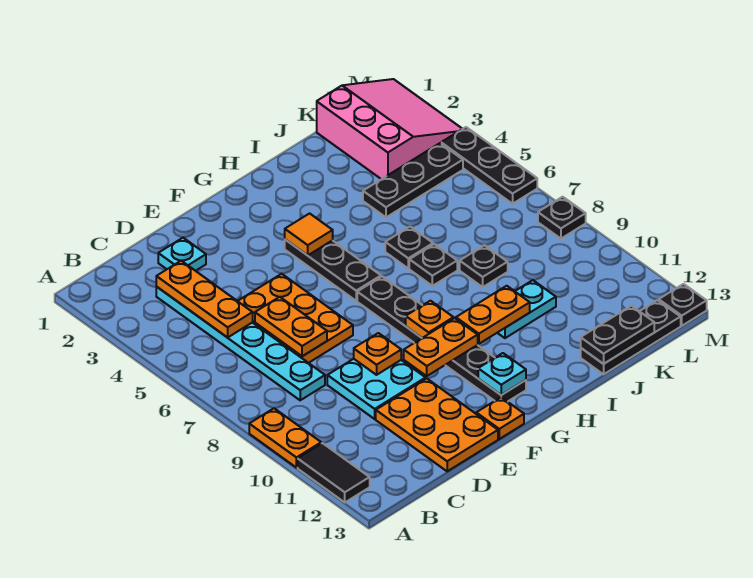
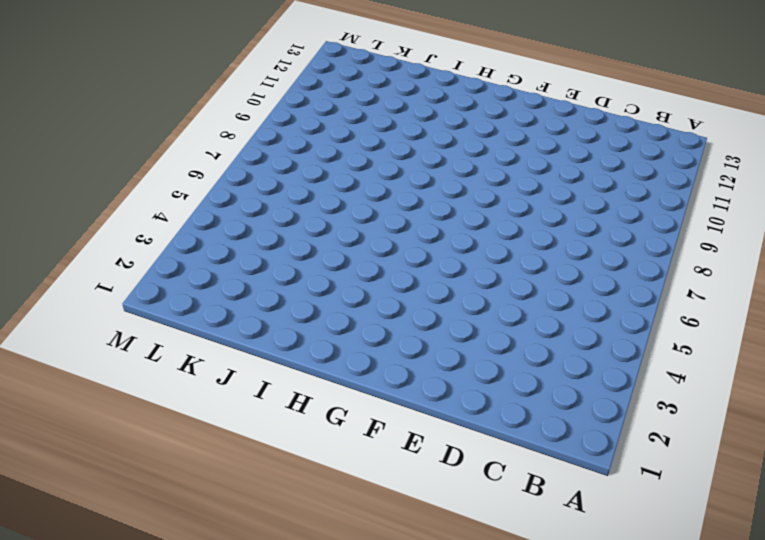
none -> orange plate A9:A10 level 1
none -> black tile A11:A12 level 1
none -> cyan plate C3:C8 level 1

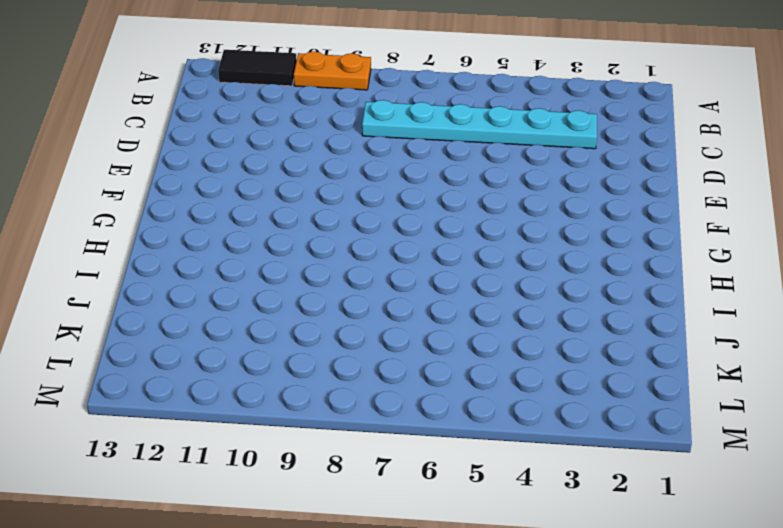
none -> cyan plate D2 level 1
none -> orange plate D5:E7 level 1
none -> cyan plate D9:E10 level 1

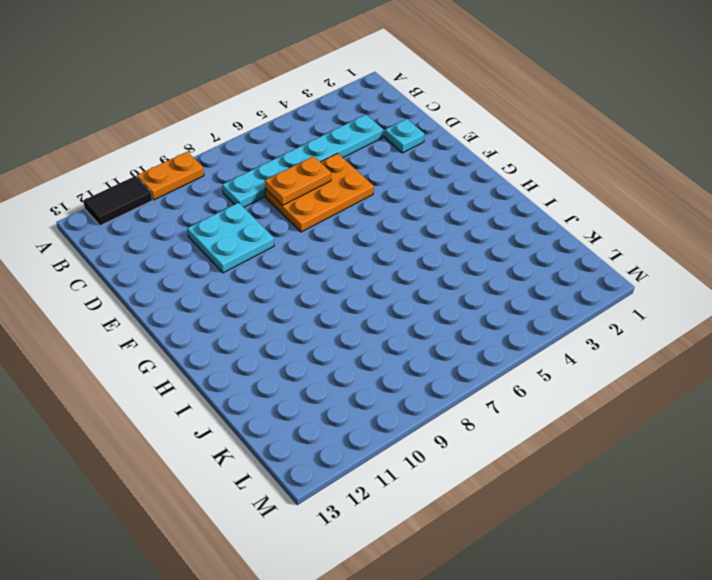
none -> orange plate D11:E13 level 1
none -> orange plate F13 level 1
none -> black plate G4:G6 level 1

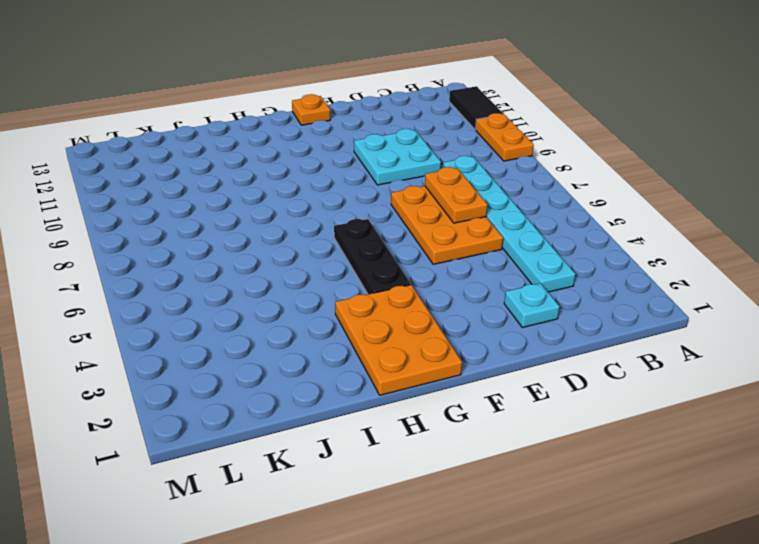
orange plate G1:H3 level 1 -> orange plate D11:E13 level 1
none -> black plate G7:G12 level 1
none -> black plate I6 level 1
none -> black plate I7 level 1

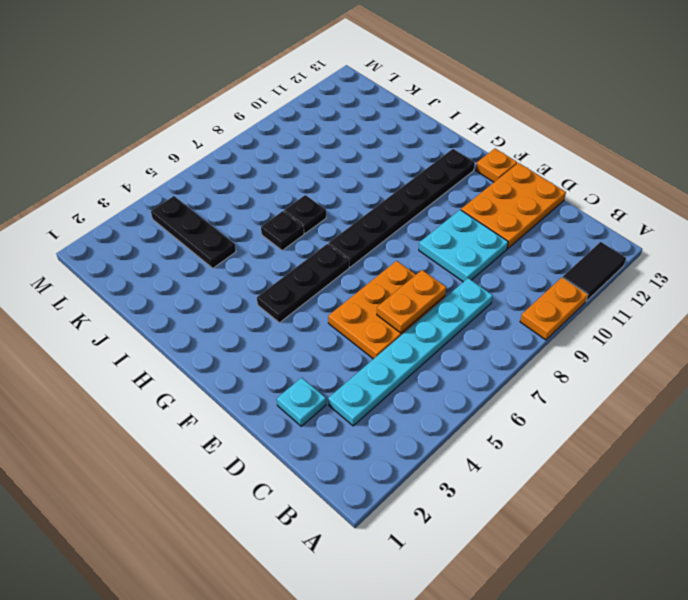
none -> cyan plate I10:J10 level 1
none -> black plate J8 level 1
none -> black plate J13:L13 level 1

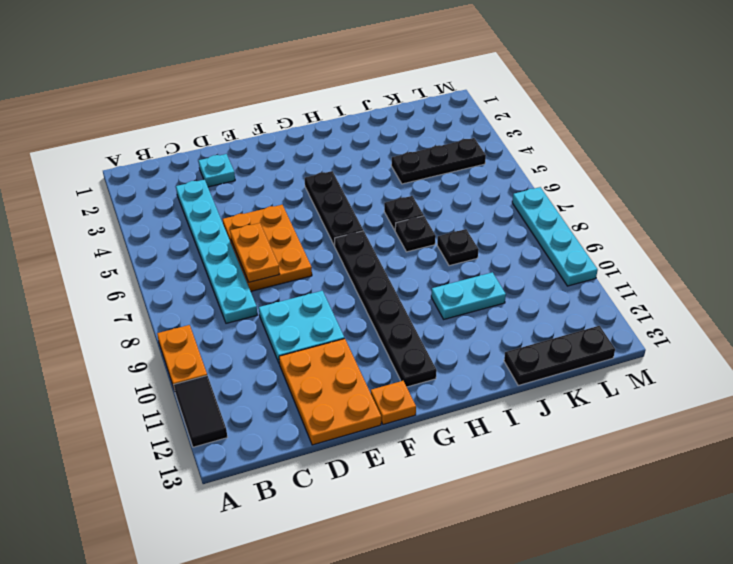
cyan plate M7:M10 level 1 -> black plate M8 level 1
none -> pink slope K1:M3 level 1 top K
none -> black plate M4:M6 level 1
none -> black plate M13 level 1

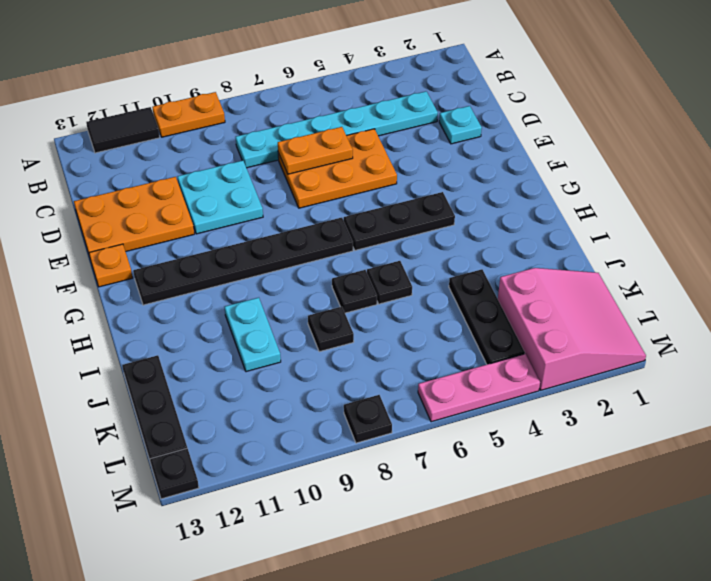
pink slope K1:M3 level 1 top 3 -> pink slope K1:M3 level 1 top K
pink plate M4:M6 level 1 -> black plate M4:M6 level 1
none -> orange plate C3:C5 level 2
none -> orange plate E9 level 2
none -> orange plate F10:G10 level 2

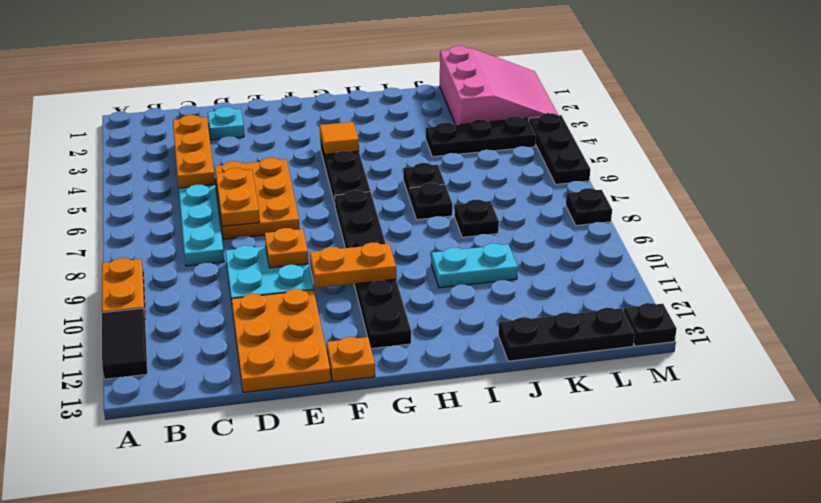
none -> orange plate G9 level 2
none -> cyan plate G12 level 2
none -> orange plate H10:I10 level 2

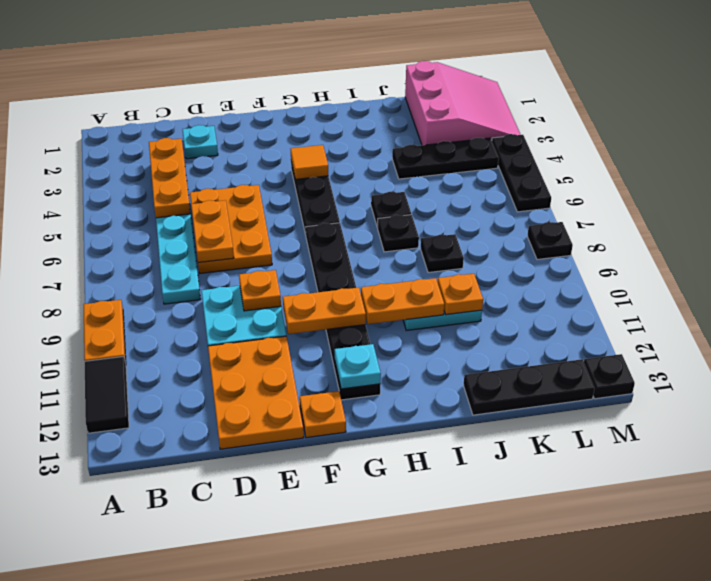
orange plate J10 level 2 -> orange plate G9 level 2
none -> black plate J13:K13 level 2

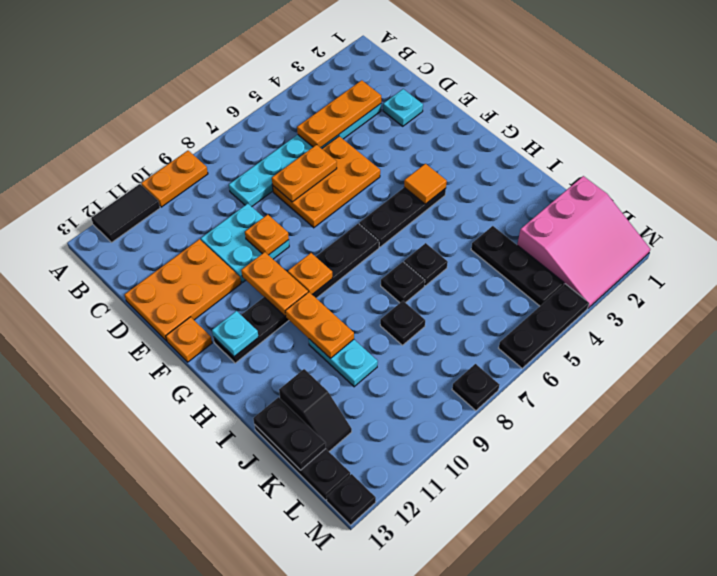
black slope J12:K12 level 1 top J -> none

